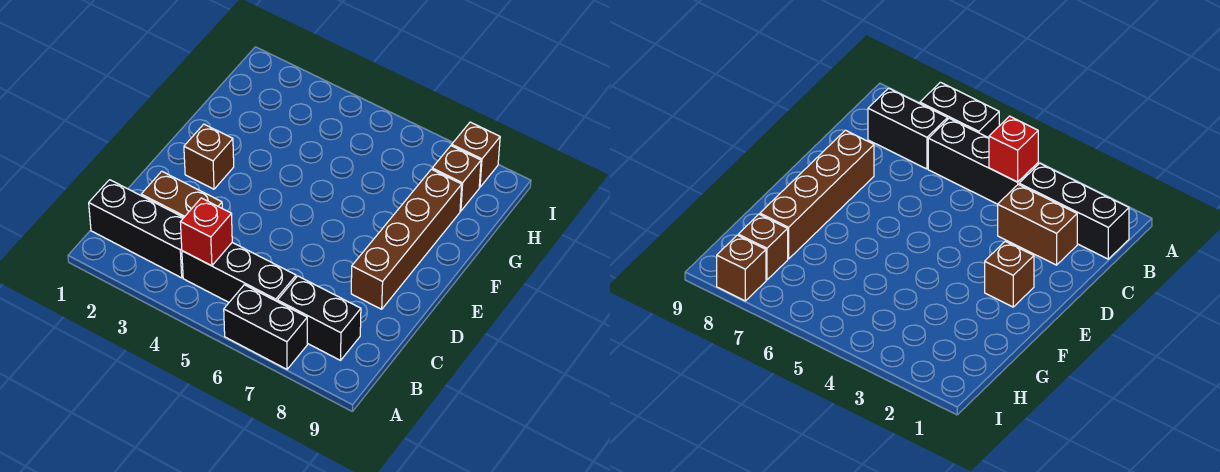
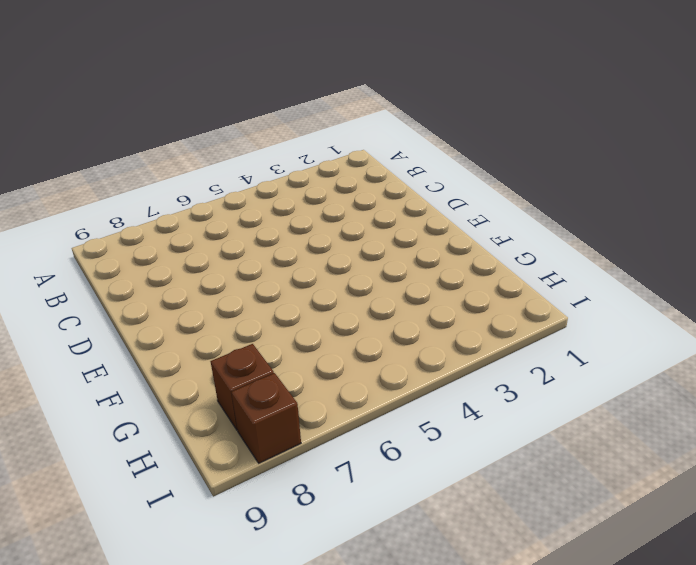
none -> black brick A6:A7 level 1
none -> black brick B1:B3 level 1

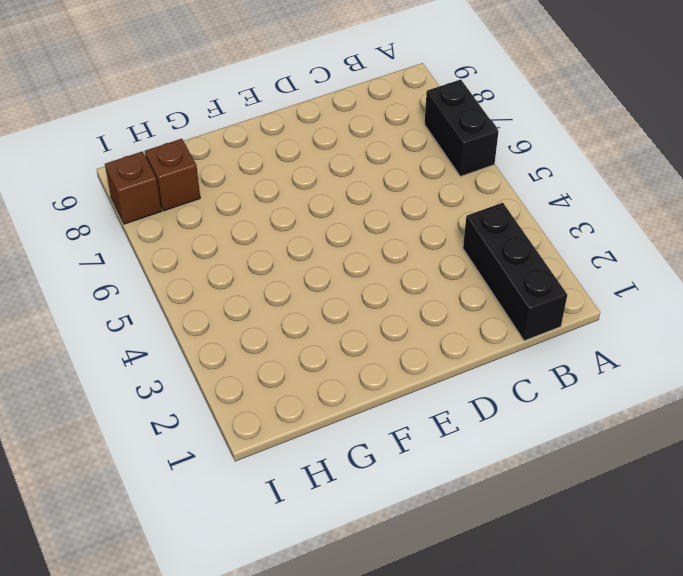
none -> black brick B4:B6 level 1
none -> black brick B7:B8 level 1

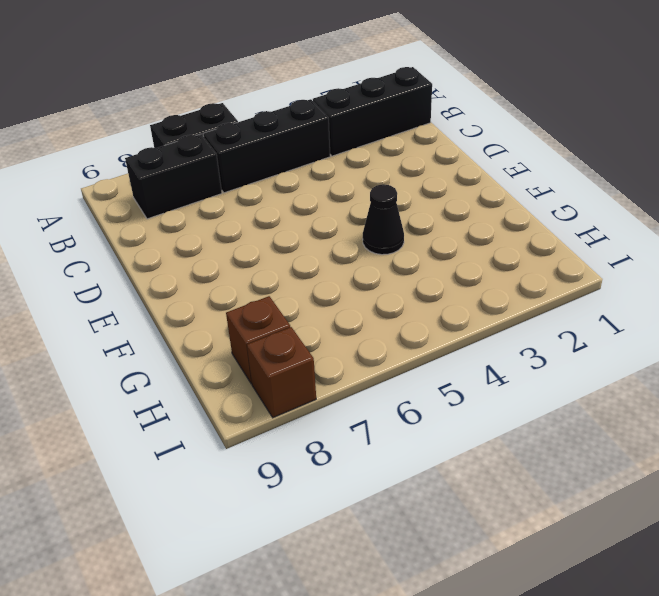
black cone F4 level 1 -> none
none -> brown brick C2:C3 level 1
none -> brown brick D8:G8 level 1

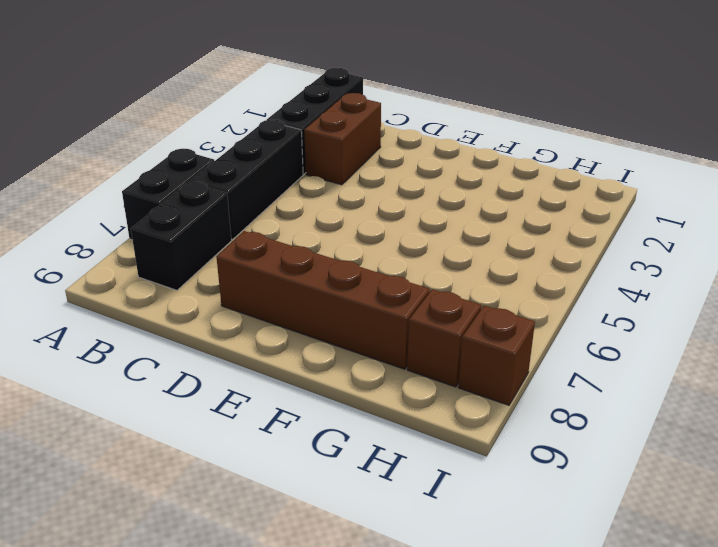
none -> brown brick E2 level 1
none -> red brick B4 level 2

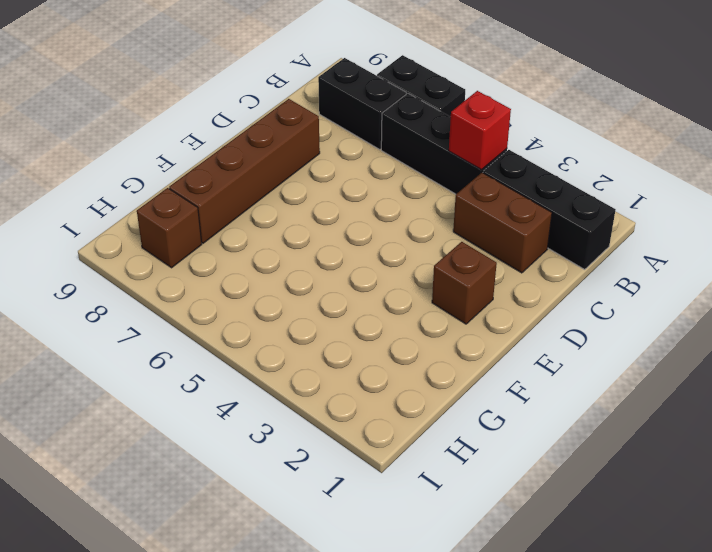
none -> brown brick I8 level 1

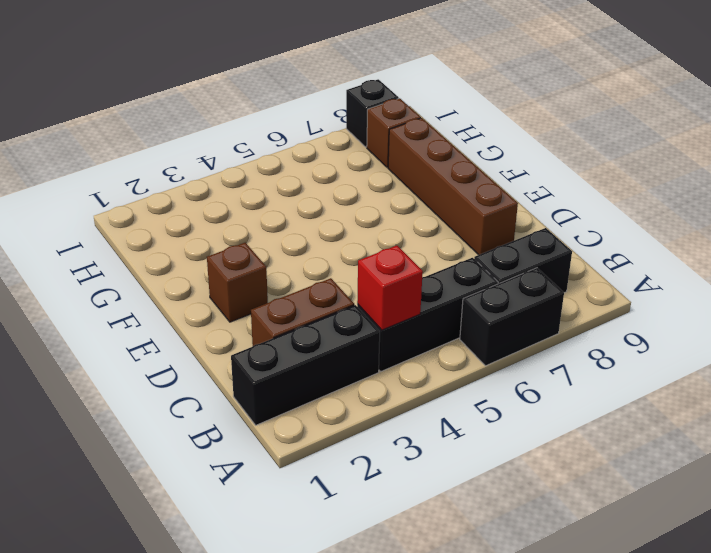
black brick I8 level 1 -> brown brick I8 level 1

